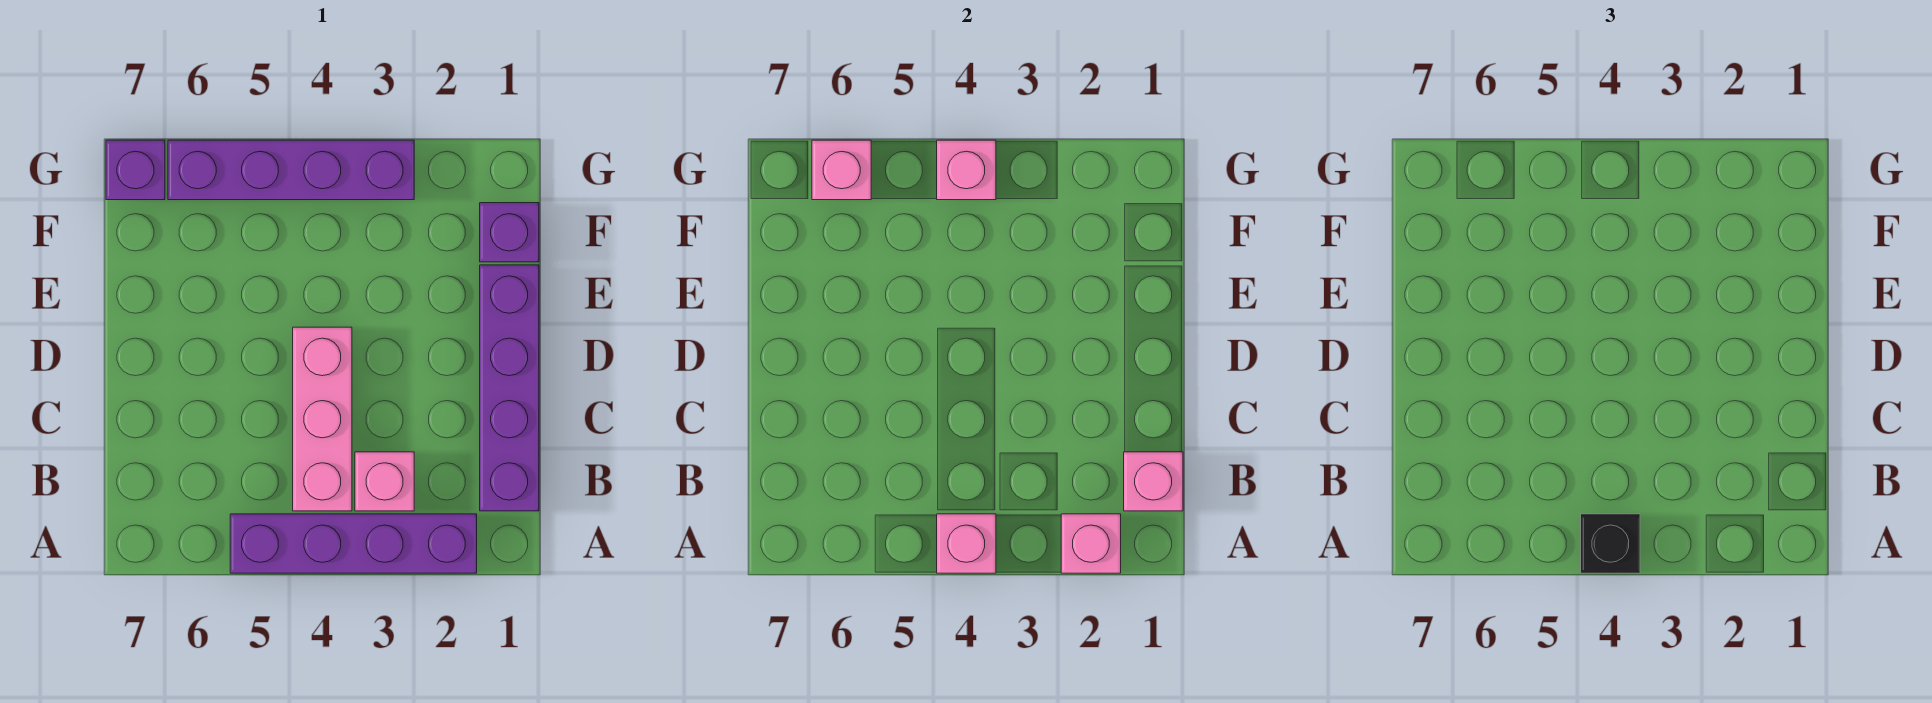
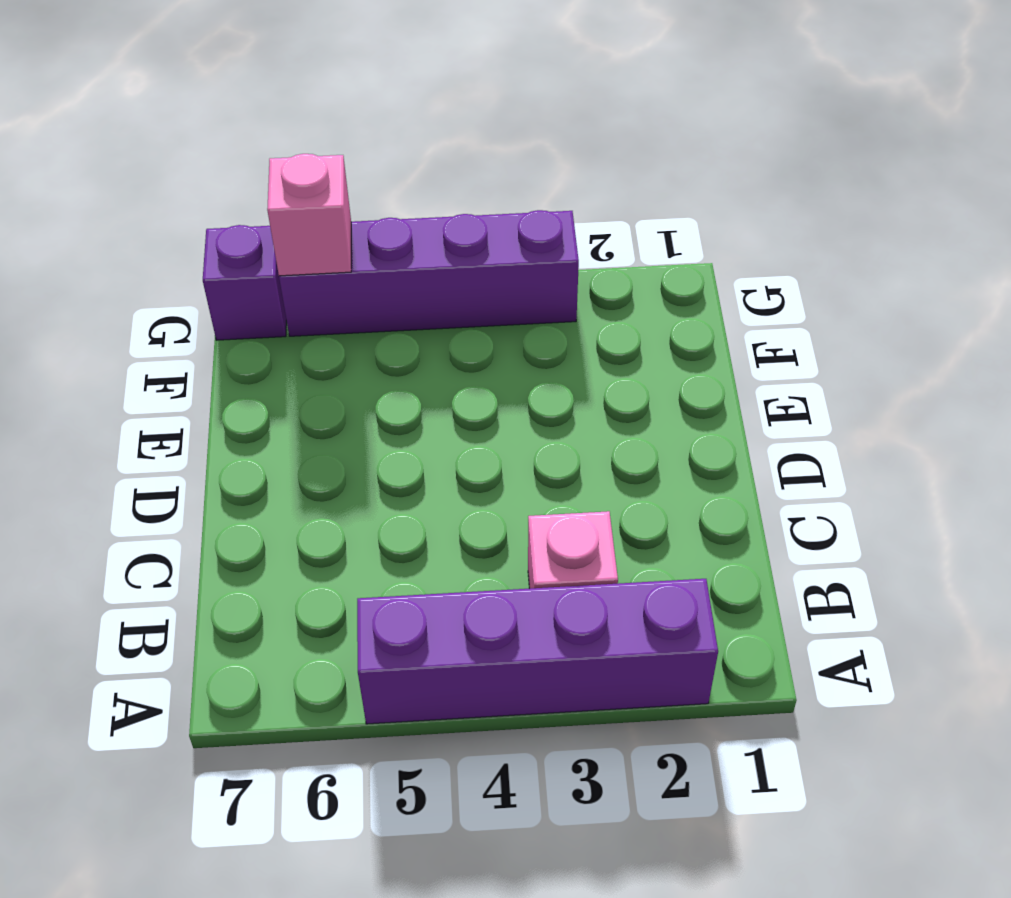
none -> purple brick B1:E1 level 1
none -> pink brick B4:D4 level 1
none -> purple brick F1 level 1

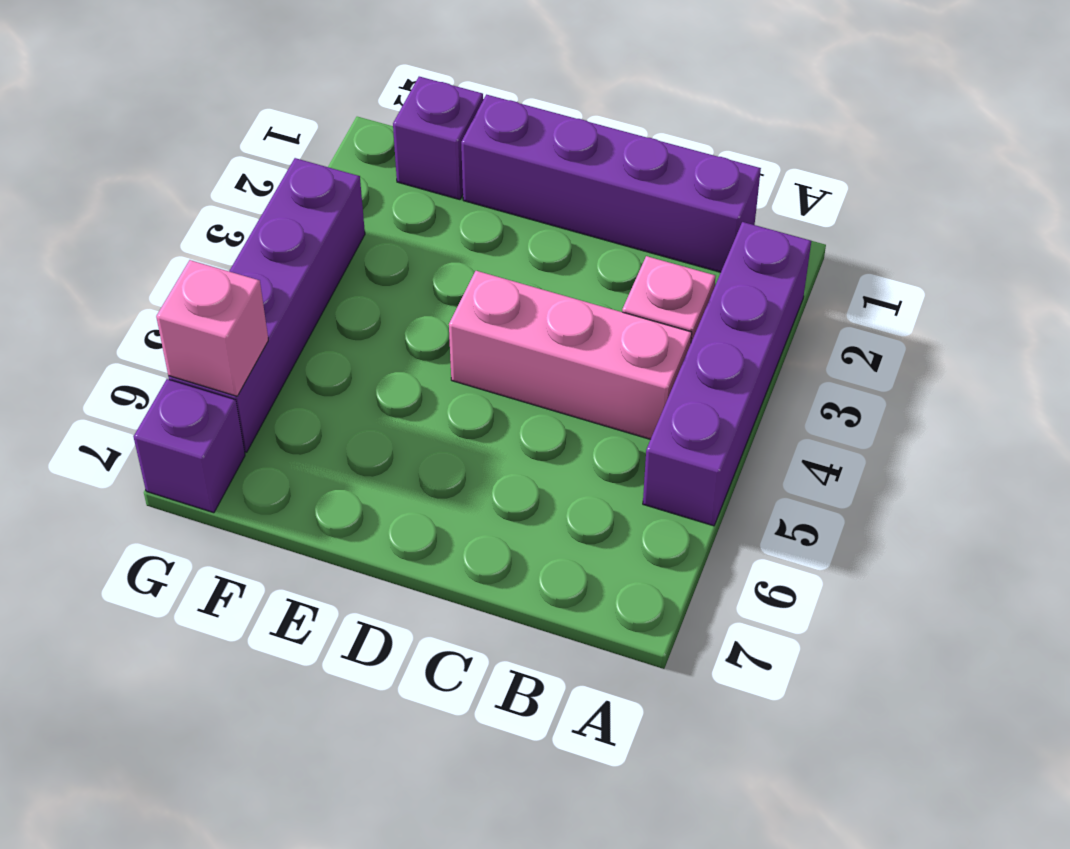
none -> pink brick A2 level 2
none -> pink brick A4 level 2
none -> pink brick B1 level 2

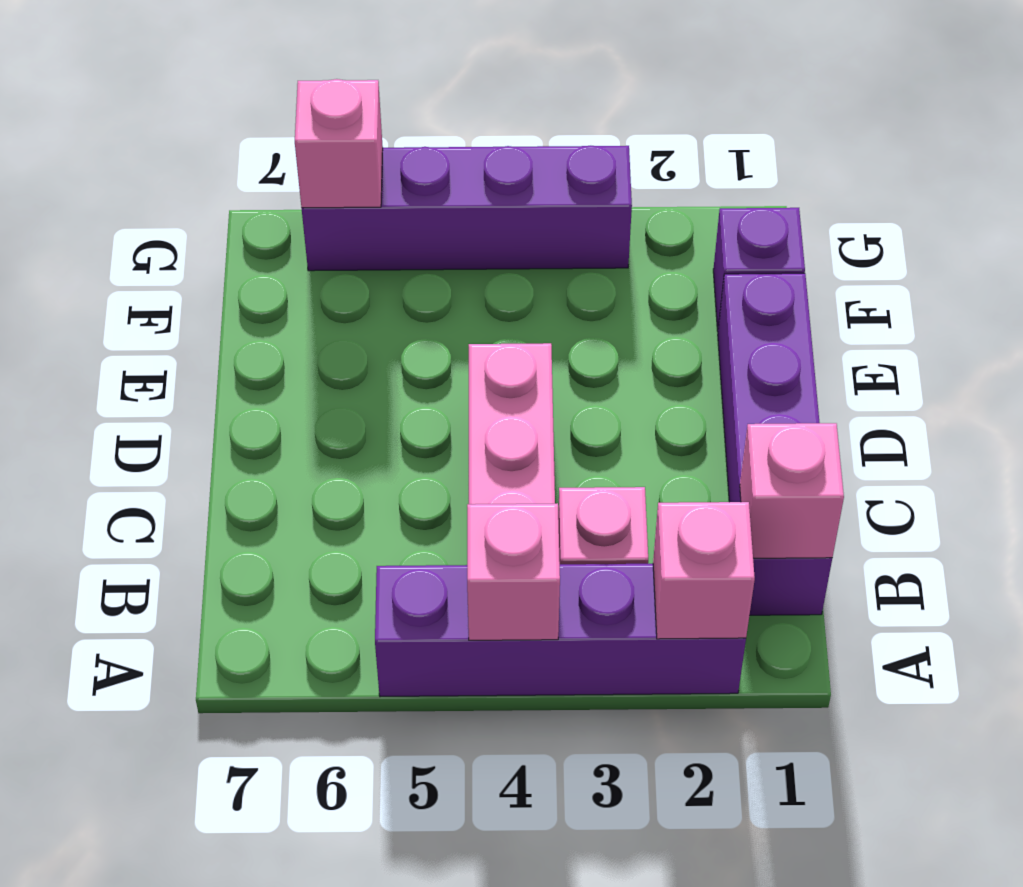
none -> purple brick G7 level 1
none -> pink brick G4 level 2
none -> black brick A4 level 3

